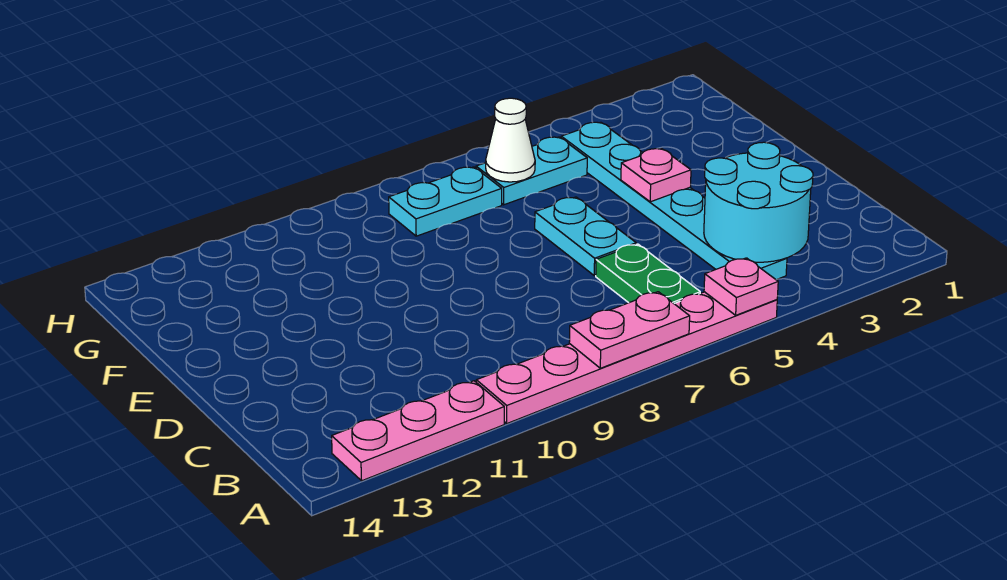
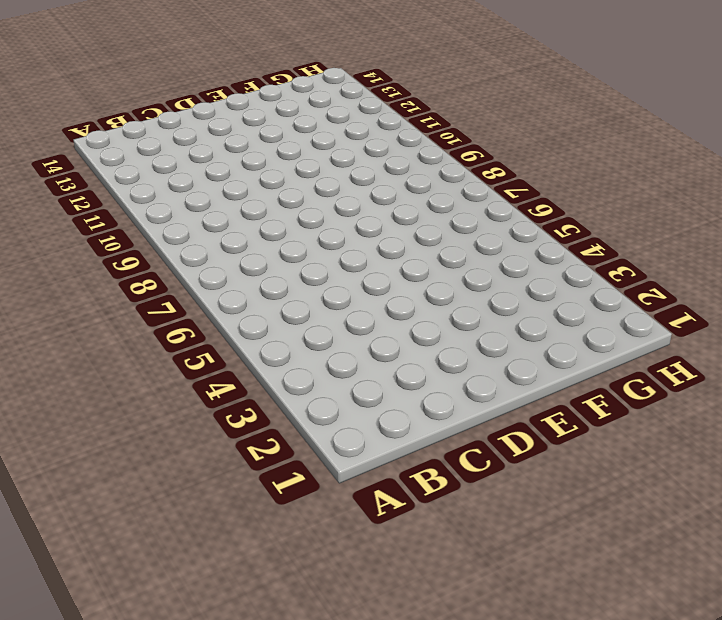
none -> pink plate A5:A10 level 1
none -> pink plate A11:A13 level 1
none -> cyan plate B4:G4 level 1

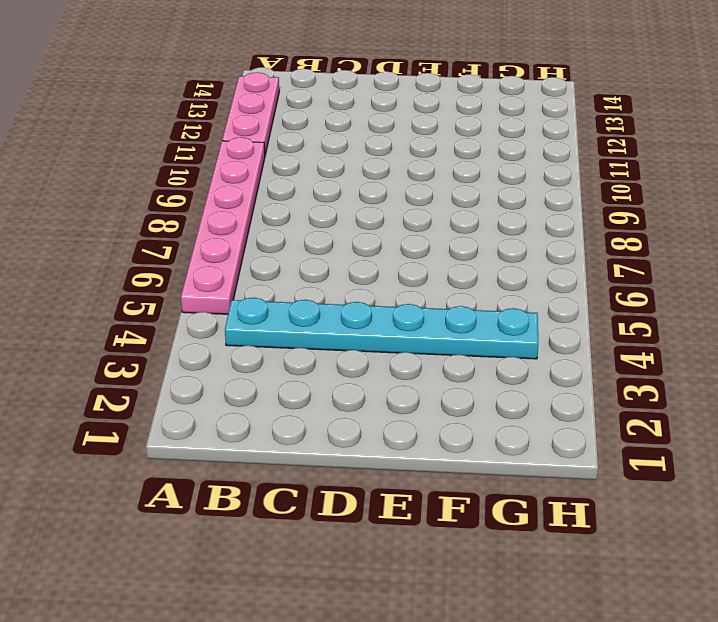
none -> green plate B6:C6 level 1
none -> cyan plate D6:E6 level 1
none -> cyan plate G5:G6 level 1

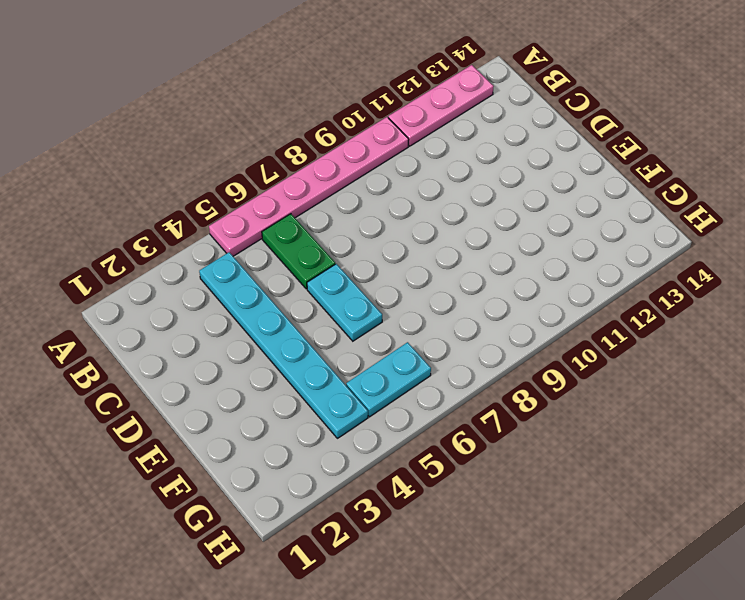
none -> cyan plate G7:G8 level 1
none -> pink plate A5 level 2
none -> pink plate A7:A8 level 2

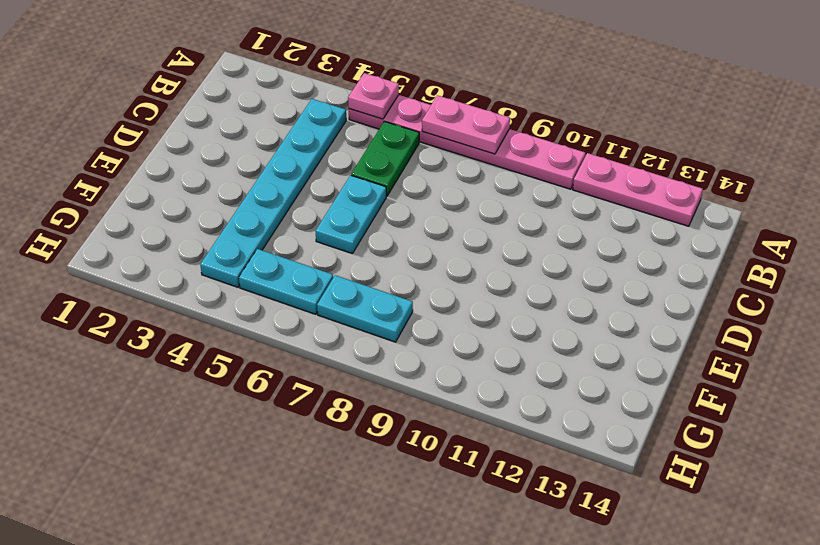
none -> cyan round brick B3:C4 level 2
none -> pink plate E4 level 2
none -> white cone G6 level 2

